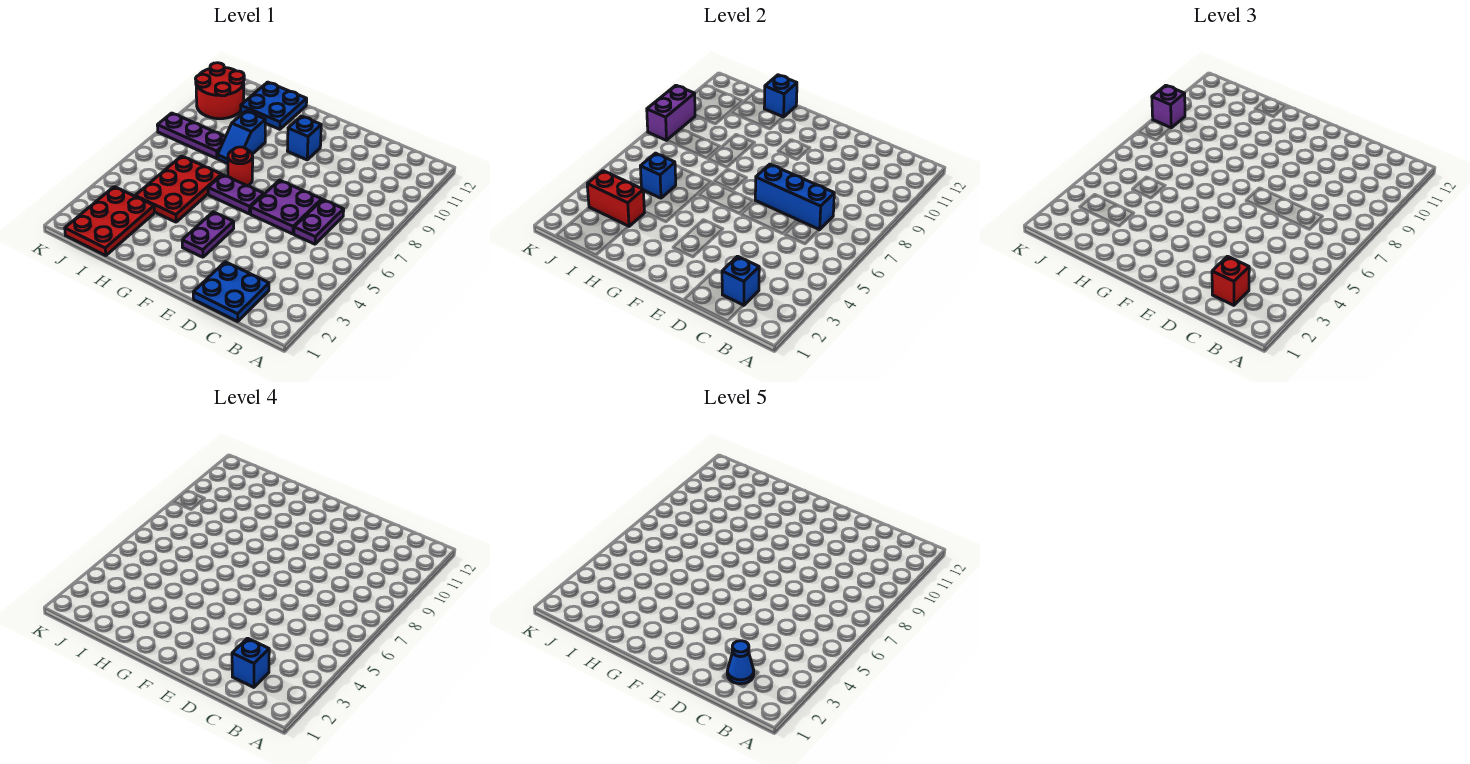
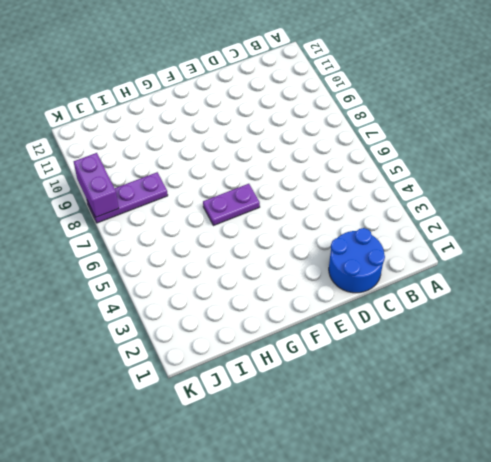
blue round brick C1:D2 level 1 -> blue plate C1:D2 level 1
none -> purple plate C6:C7 level 1
none -> purple plate D6:E7 level 1
none -> purple plate F3:F4 level 1

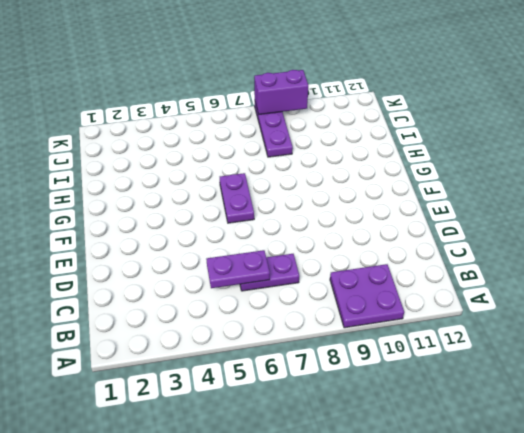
purple plate A9:B10 level 1 -> purple plate D6:E7 level 1
purple plate C5:C6 level 2 -> purple plate F3:F4 level 1
none -> blue plate C1:D2 level 1
none -> blue brick F10 level 1
none -> red round brick G7 level 1

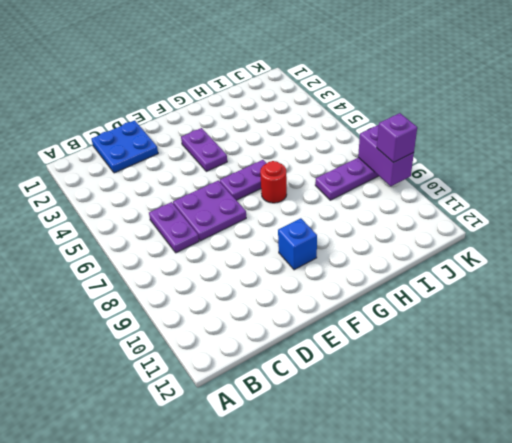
none -> red plate H4:I6 level 1
none -> blue slope H8:H9 level 1 top 9
none -> blue plate H11:I12 level 1

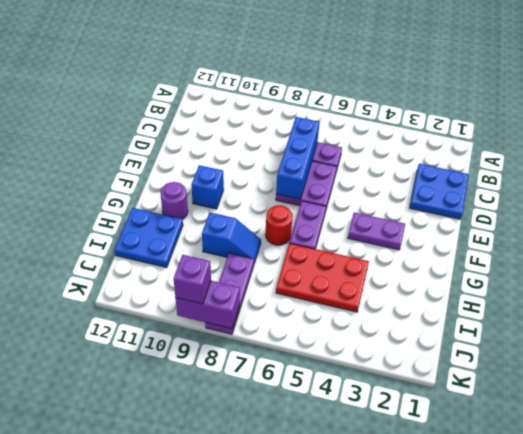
purple round brick G11 level 1 -> none
none -> red plate I1:J3 level 1
none -> red round brick J10:K11 level 1
none -> blue brick C2 level 2

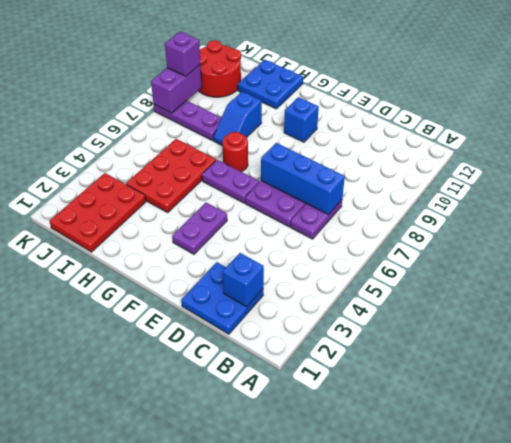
none -> blue brick H12 level 2
none -> red brick I3:J3 level 2
none -> blue brick I5 level 2

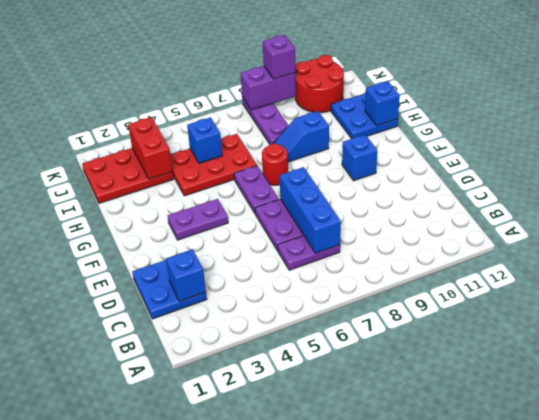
none -> red brick C2 level 3
none -> blue brick C2 level 4
none -> blue cone C2 level 5

